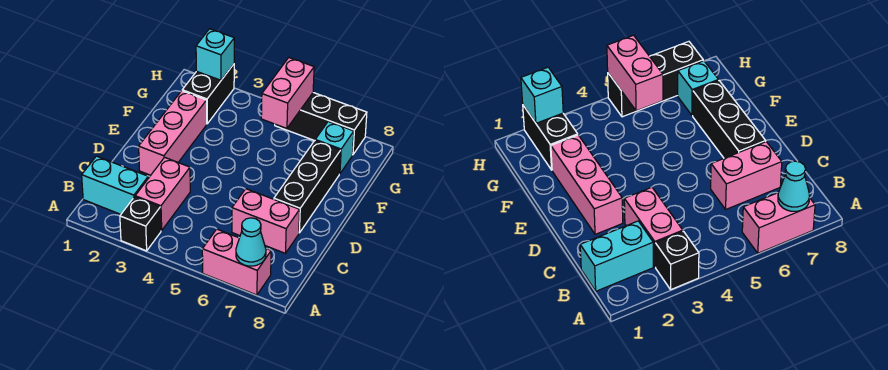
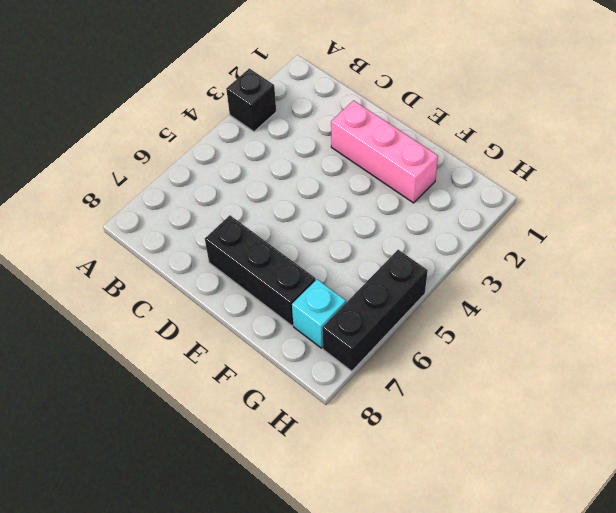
none -> pink brick A6:A7 level 1
none -> cyan brick B1:B2 level 1
none -> pink brick B3:C3 level 1

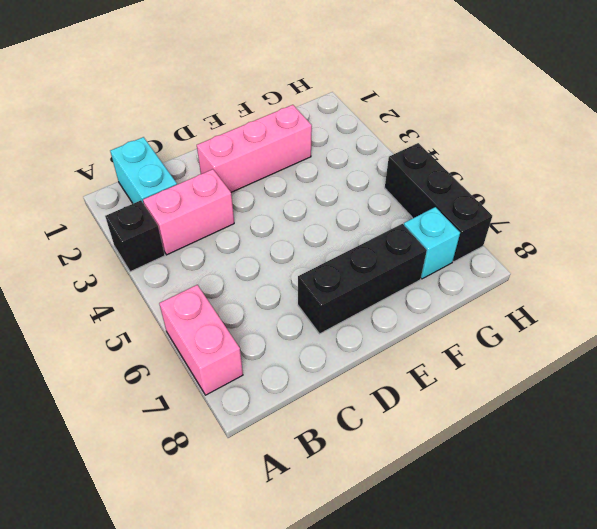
none -> pink brick C6:C7 level 1
none -> black brick G2:H2 level 1
none -> cyan cone A7 level 2

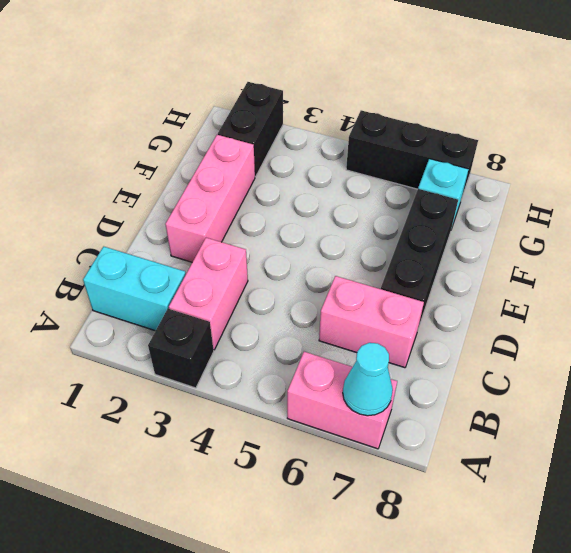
none -> pink brick G5:H5 level 2
none -> cyan brick H2 level 2

